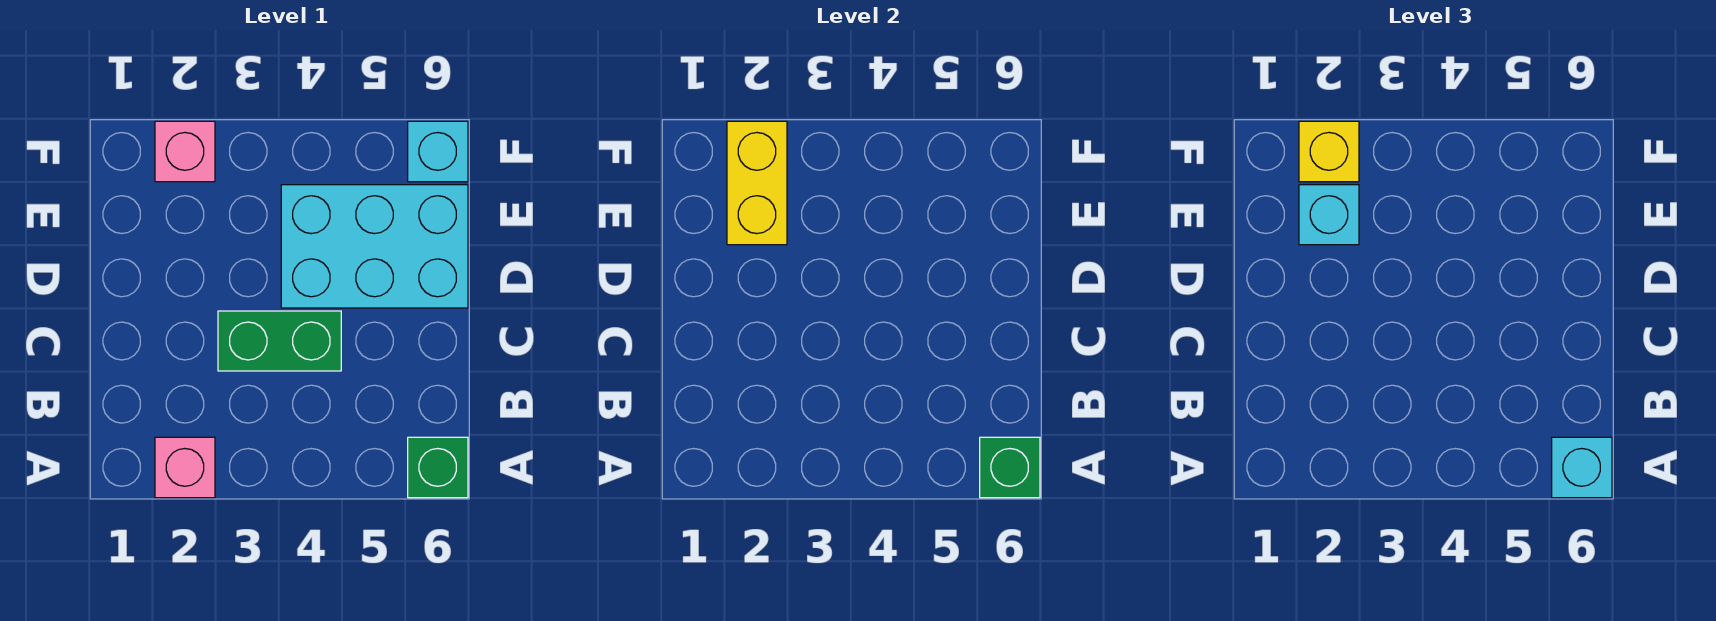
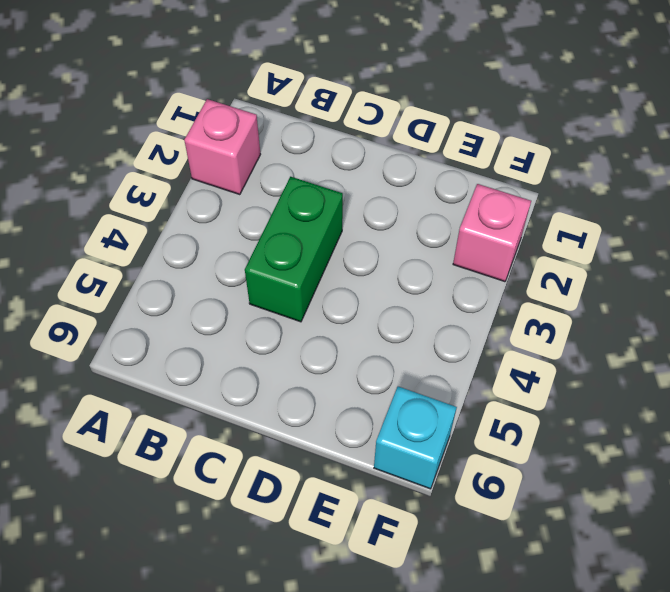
none -> green brick A6 level 1
none -> cyan brick D4:E6 level 1

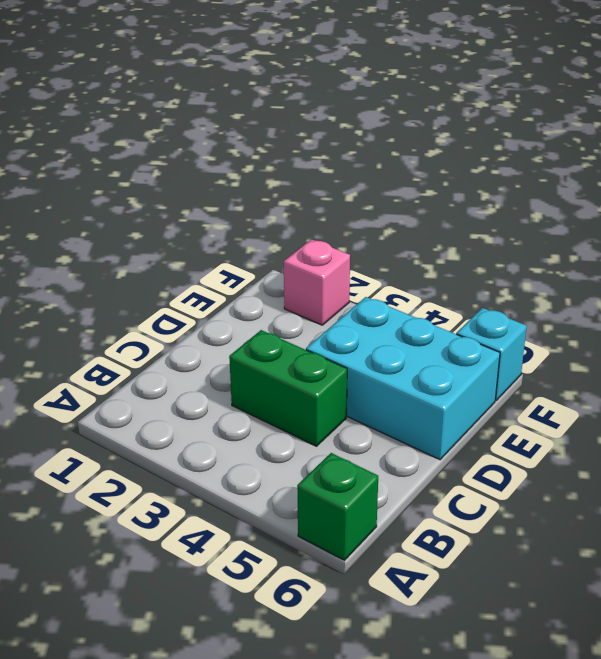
none -> pink brick A2 level 1
none -> green brick A6 level 2

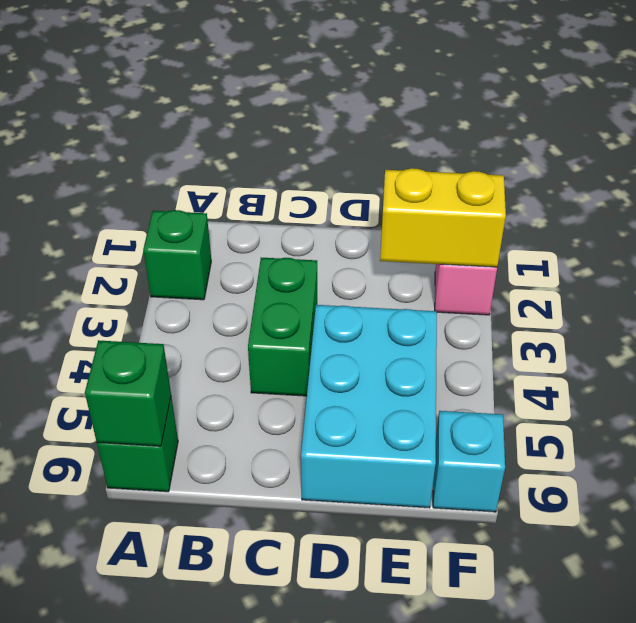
green brick A2 level 1 -> pink brick A2 level 1
none -> cyan brick A6 level 3
none -> cyan brick E2 level 3

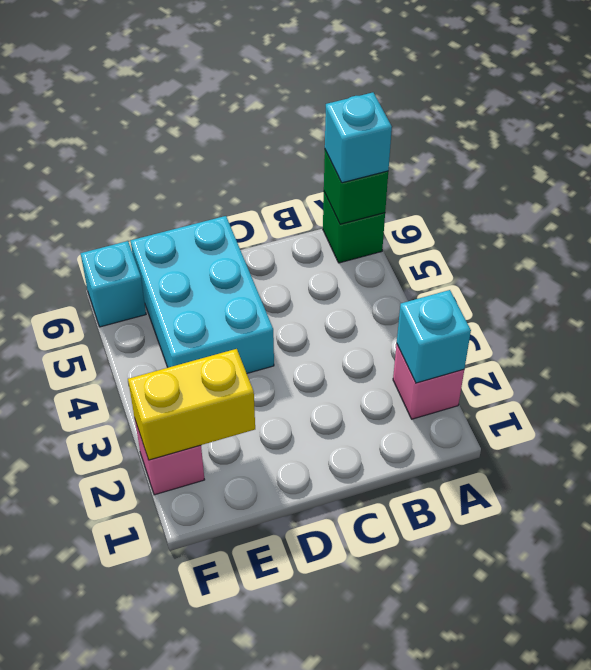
cyan brick A2 level 2 -> cyan brick E2 level 3
none -> green brick C3:C4 level 1
none -> yellow brick F2 level 3

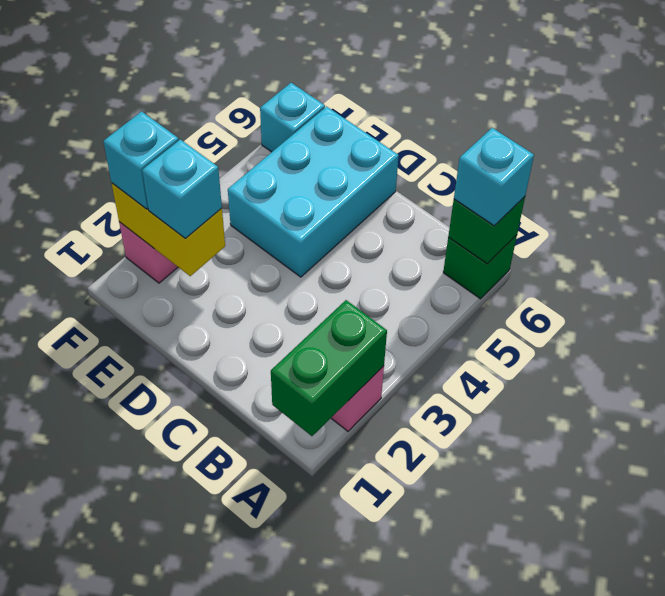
green brick A1:A2 level 2 -> green brick C3:C4 level 1
cyan brick F2 level 3 -> yellow brick F2 level 3

